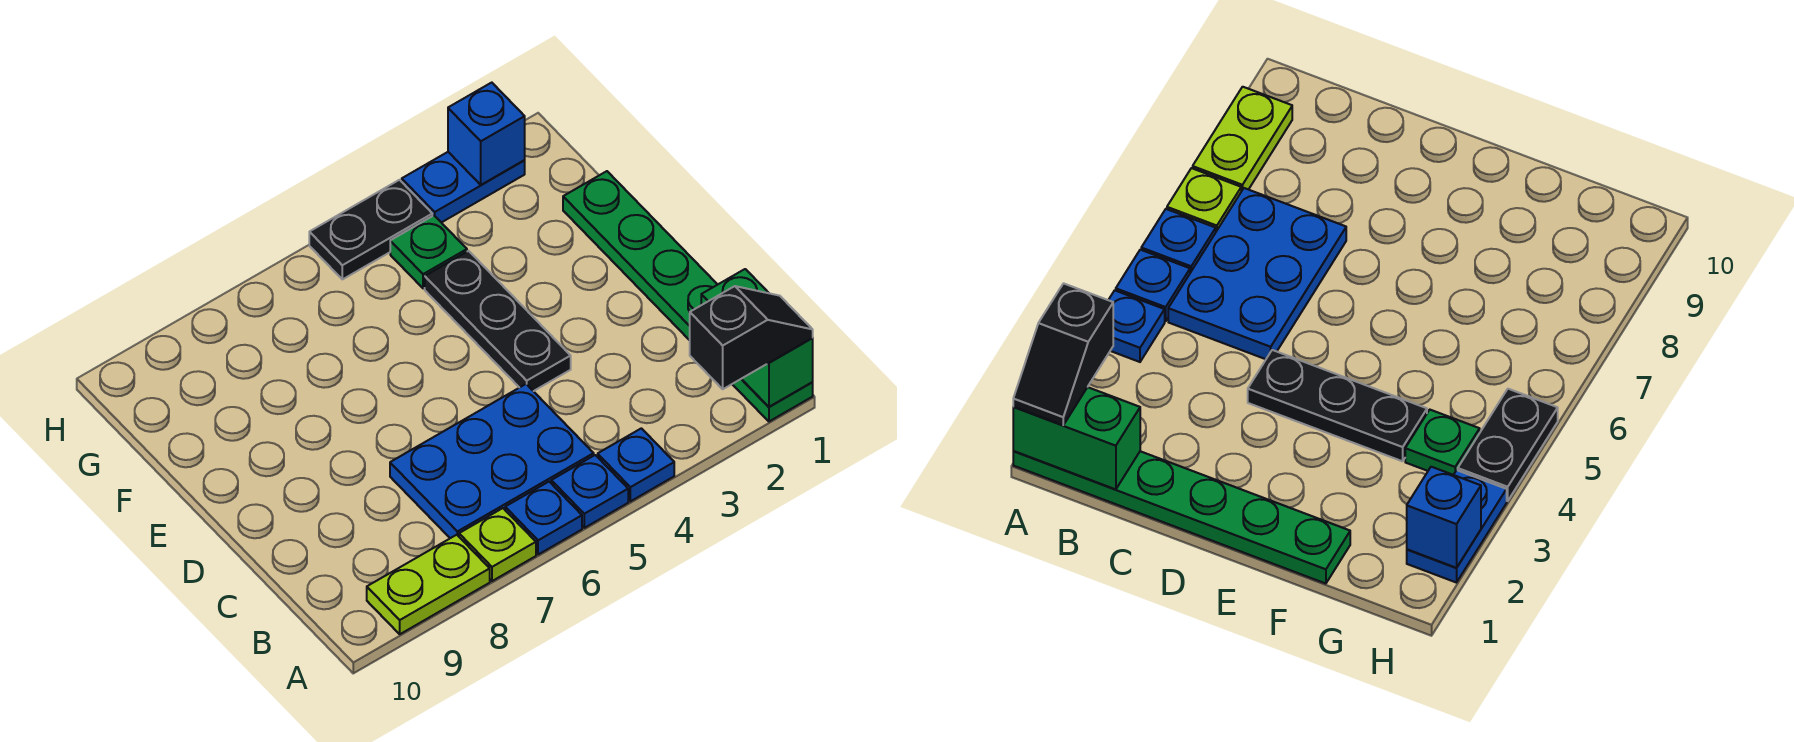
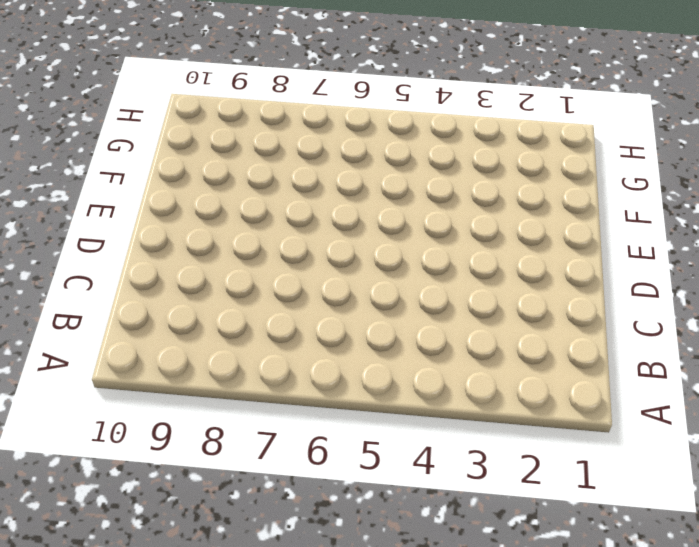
none -> green plate A1:F1 level 1
none -> blue plate A4 level 1
none -> blue plate A5 level 1

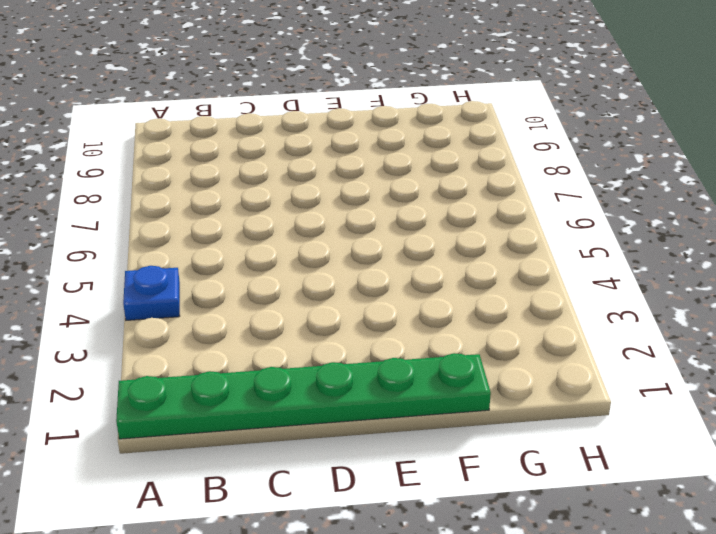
none -> blue plate A5 level 1
none -> blue plate A6 level 1
none -> lime plate A7 level 1

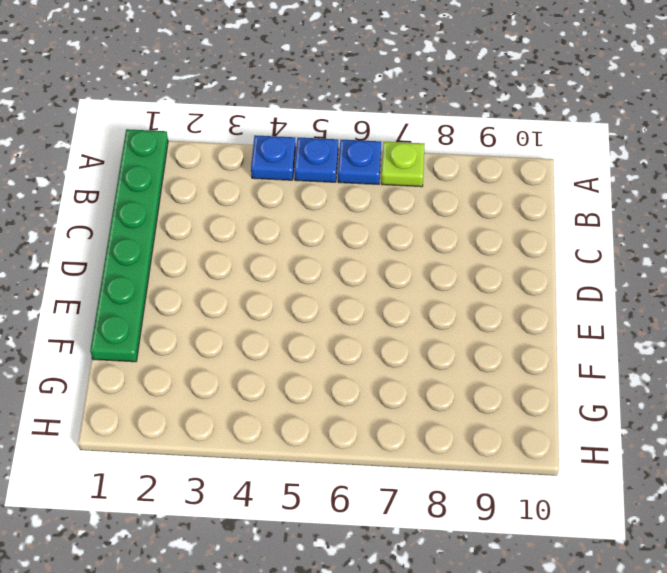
none -> lime plate A8:A9 level 1
none -> blue plate B5:C7 level 1
none -> black plate D4:F4 level 1

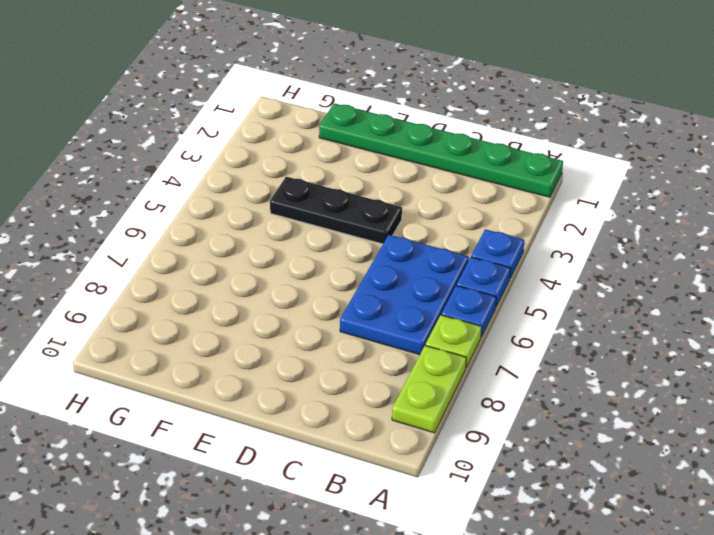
none -> green plate G4 level 1
none -> blue plate H2:H3 level 1
none -> black plate H4:H5 level 1

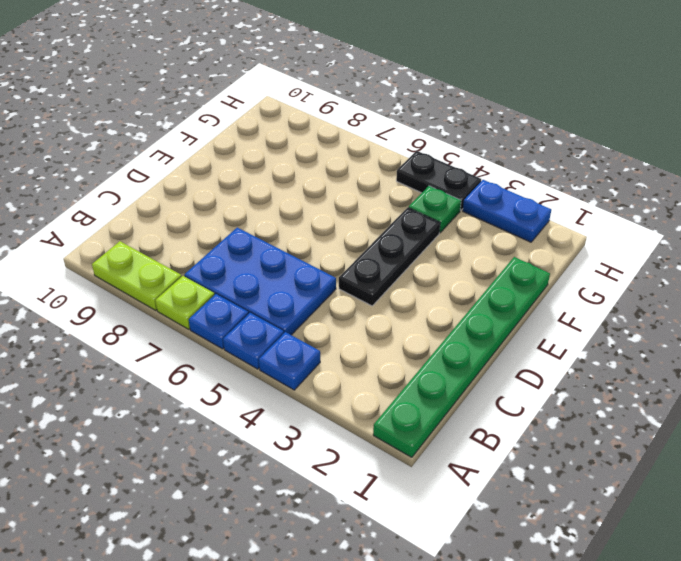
none -> green brick A1:B1 level 2
none -> blue brick H2 level 2
none -> black slope A1:A2 level 3 top 2

